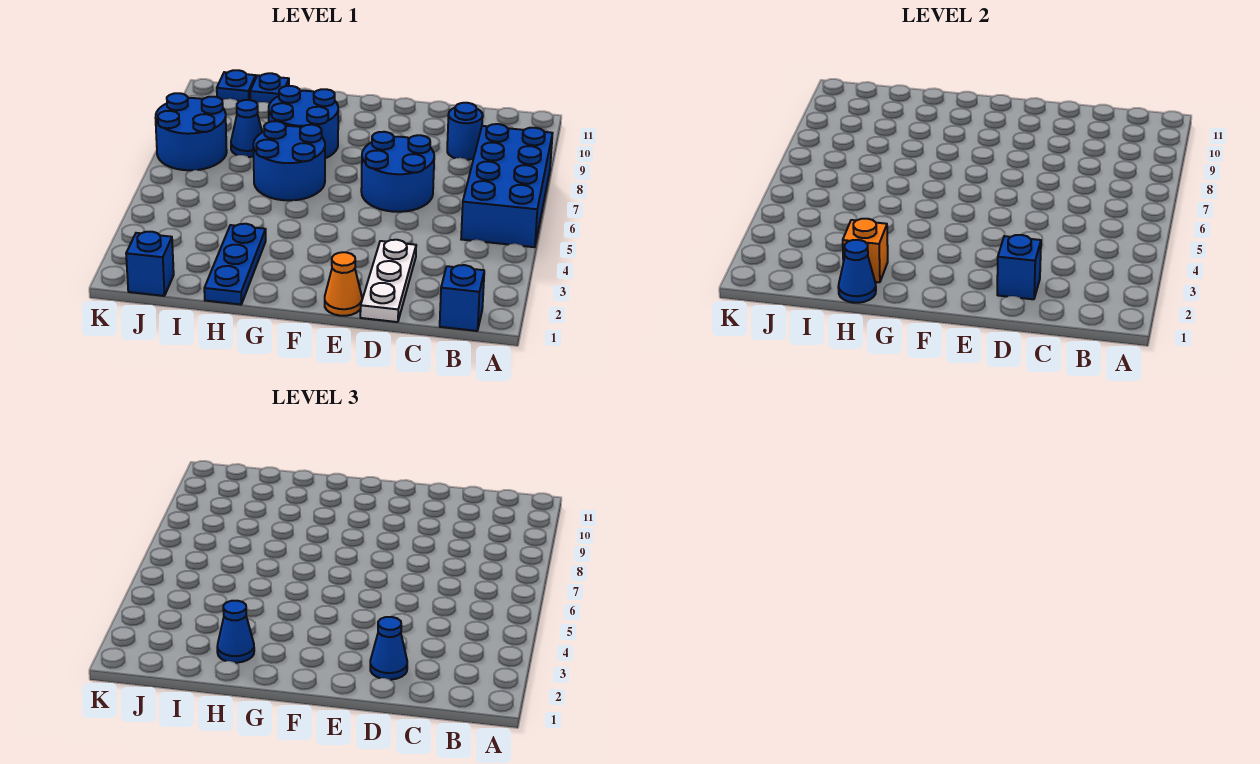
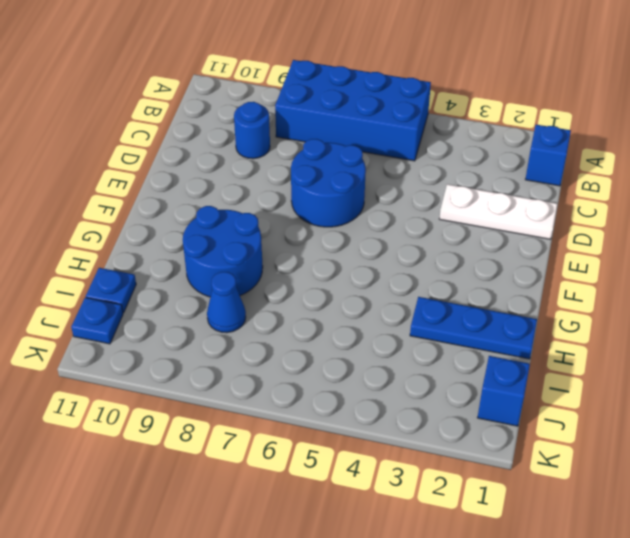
none -> orange cone E1 level 1
none -> blue round brick G6:H7 level 1
none -> blue round brick J7:K8 level 1

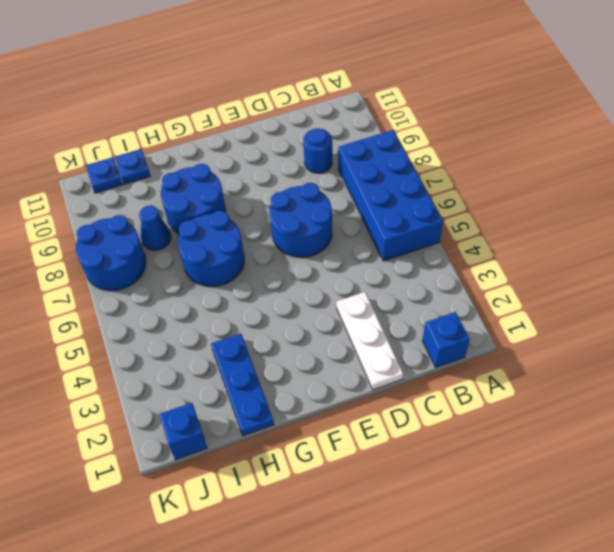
none -> orange cone E1 level 1
none -> blue brick D2 level 2
none -> blue cone H1 level 2

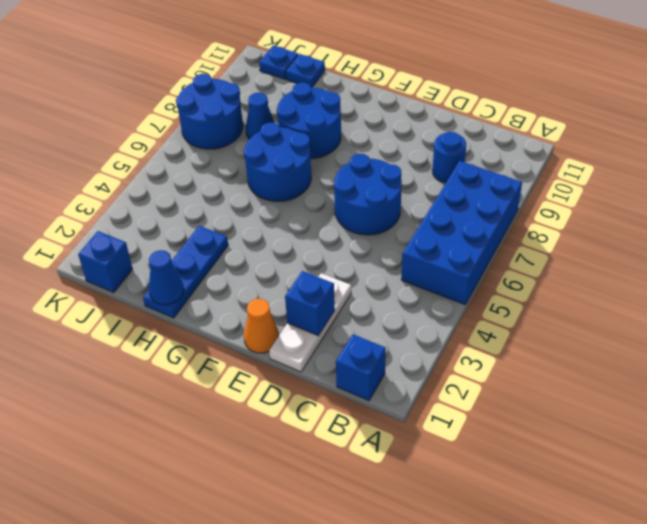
none -> orange brick H2 level 2
none -> blue cone D2 level 3
none -> blue cone H2 level 3

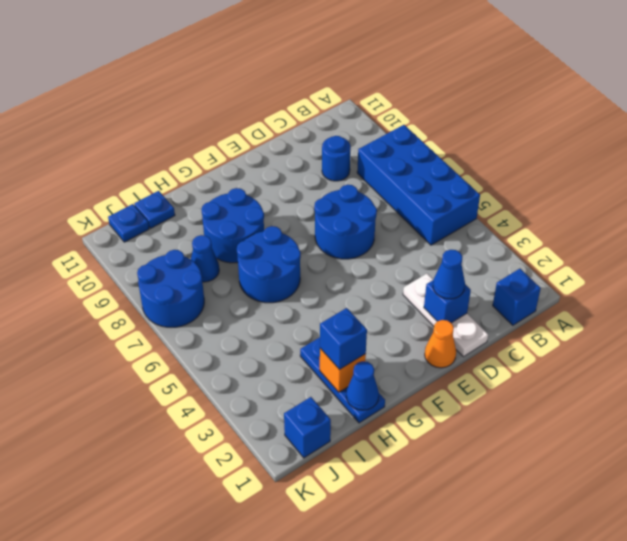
blue brick H2 level 3 -> blue cone H2 level 3

